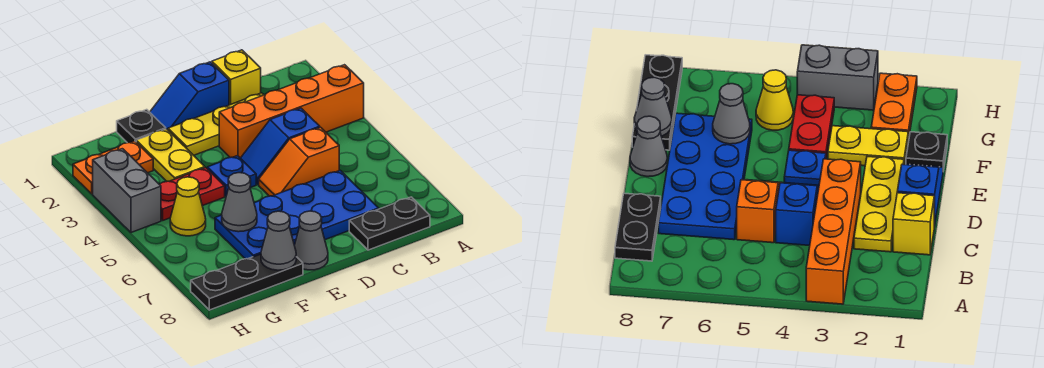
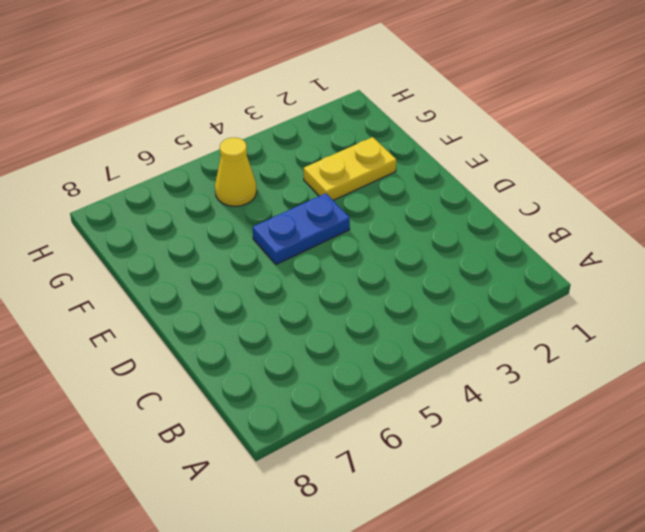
blue plate E4:E5 level 1 -> blue plate E4 level 1
none -> orange brick A3:D3 level 1
none -> black plate B8:C8 level 1
none -> yellow brick C1 level 1

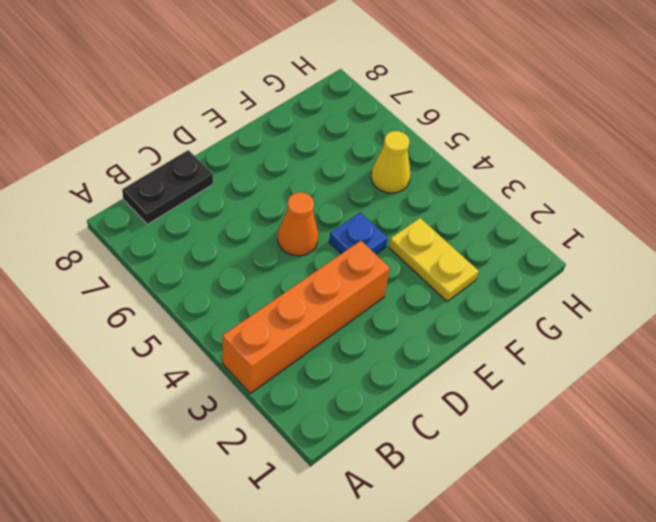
orange cone D5 level 1 -> orange slope C5:D5 level 1 top C
none -> yellow brick C1 level 1
none -> yellow plate C2:E2 level 1
none -> blue slope C4:D4 level 1 top C

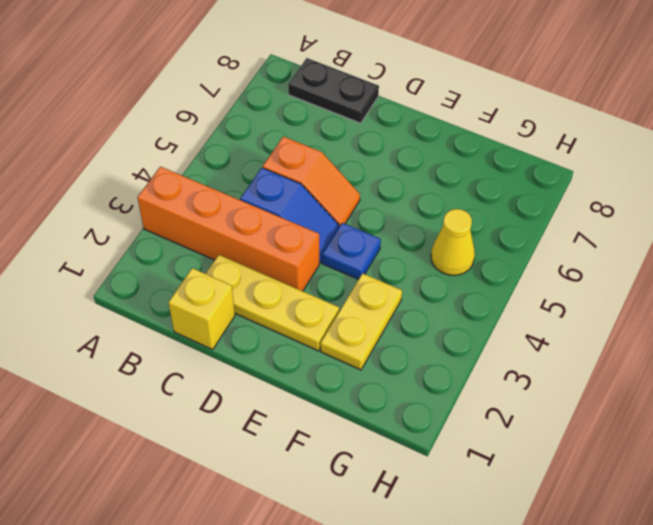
none -> blue plate C6:F7 level 1
none -> blue slope D1:E1 level 1 top D
none -> grey cone E8 level 1

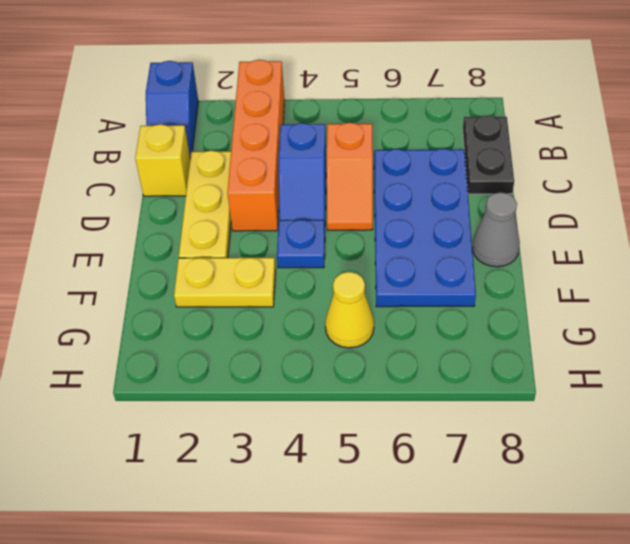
blue slope A1:B1 level 1 top A -> blue slope D1:E1 level 1 top D
none -> black plate F1 level 1
none -> red plate F4:G4 level 1
none -> black plate F8:H8 level 1

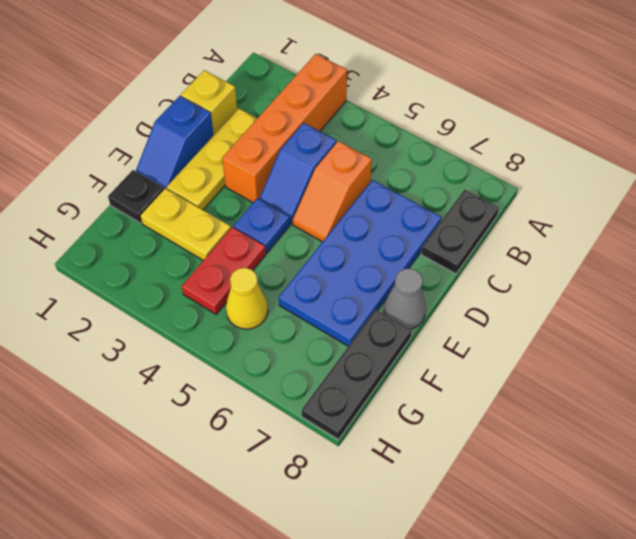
none -> orange plate G2:H2 level 1
none -> grey brick H3:H4 level 1
none -> grey cone F6 level 2

